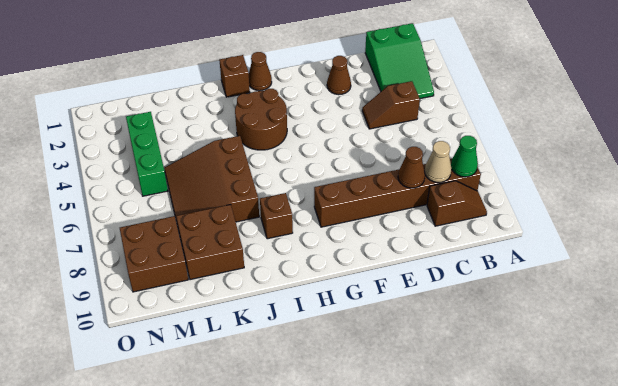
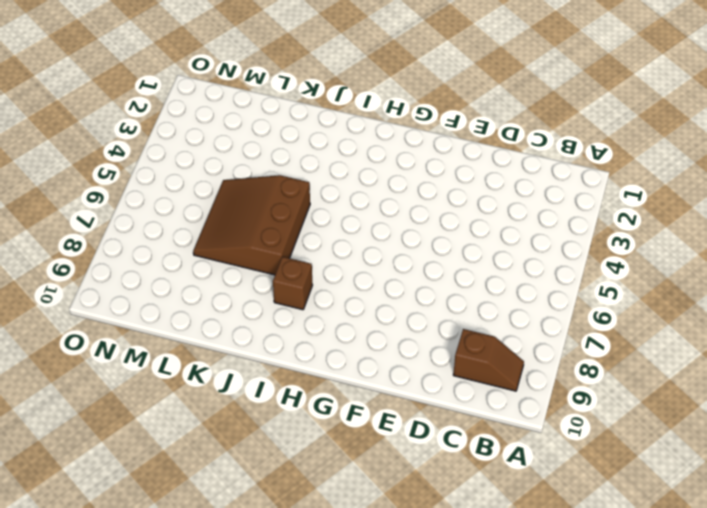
none -> green slope B1:C3 level 1 top 1
none -> brown brick B8:G8 level 1
none -> brown slope C4:D4 level 1 top C

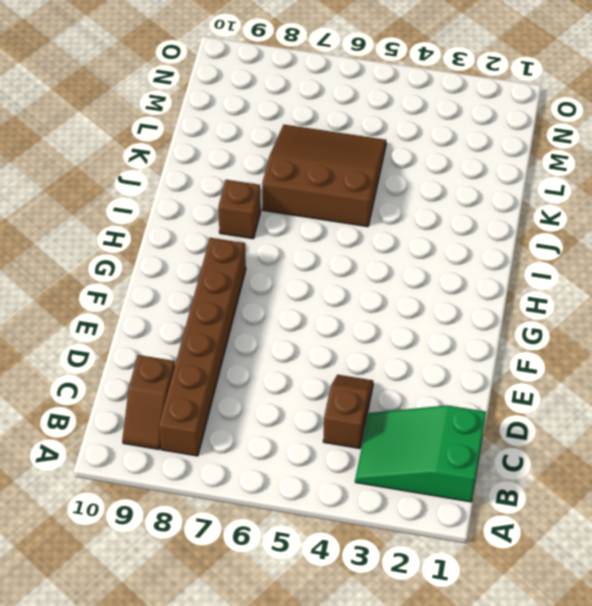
none -> brown cone E2 level 1
none -> brown cone H1 level 1
none -> brown round brick H3:I4 level 1

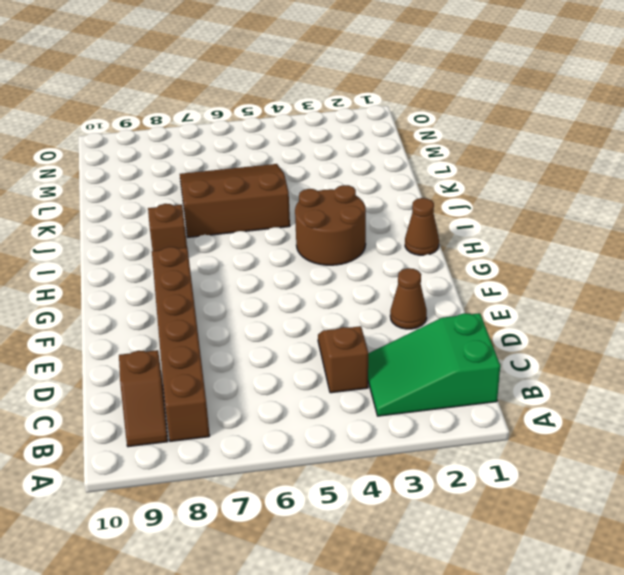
none -> brown brick I1 level 1
none -> brown brick K8:L9 level 1
none -> green brick M3:M5 level 1

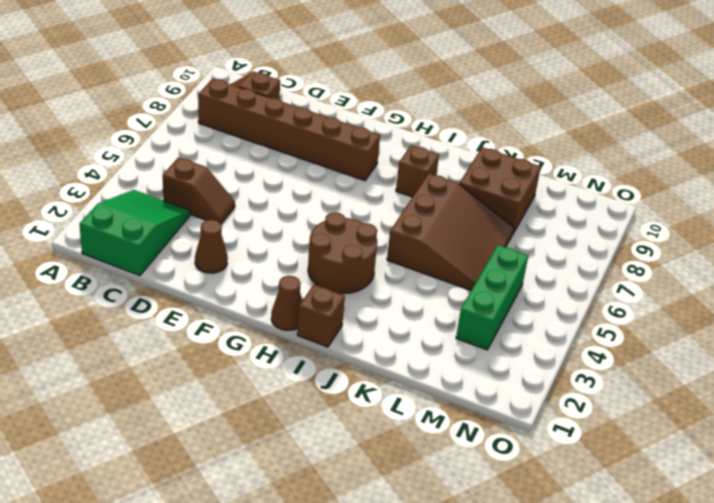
none -> brown brick M8:N9 level 1
none -> green cone B8 level 2
none -> tan cone C8 level 2

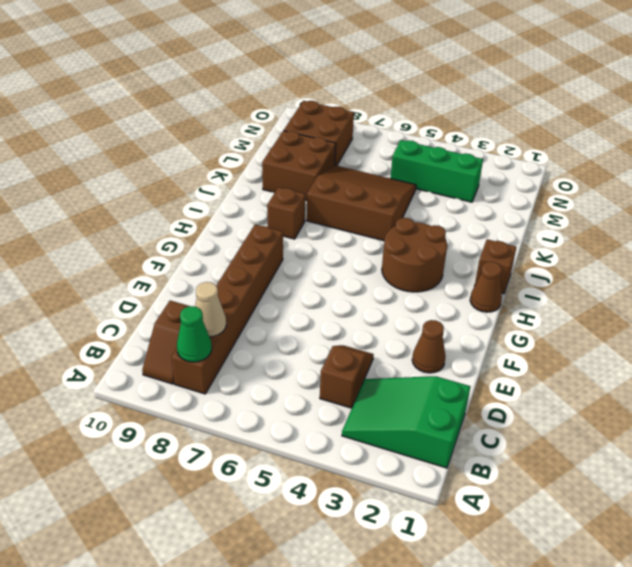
none -> brown cone D8 level 2

